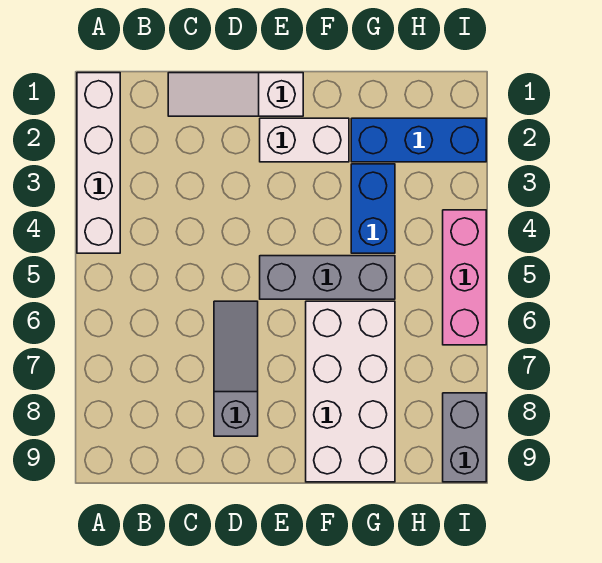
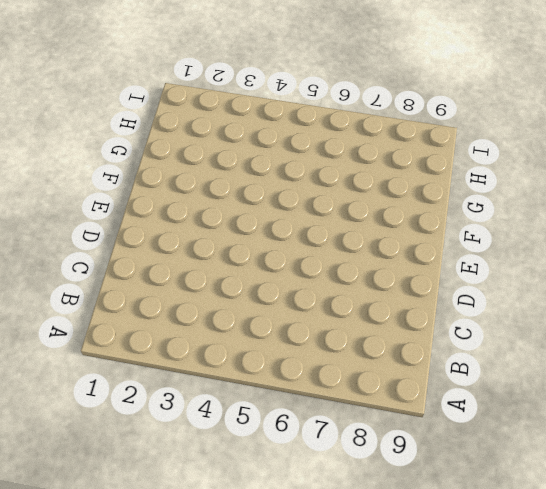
none -> white brick A1:A4 level 1
none -> white slope C1:E1 level 1 top E

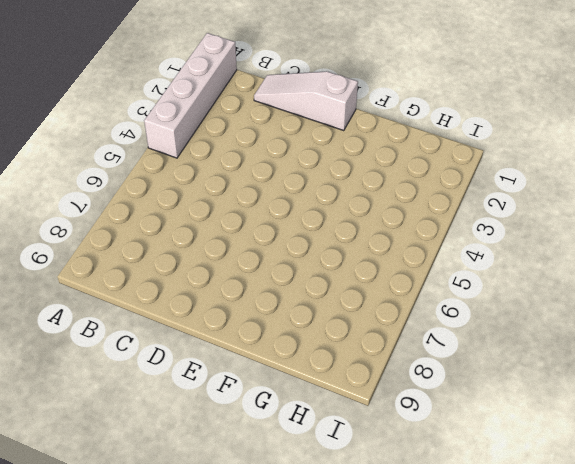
none -> grey slope D6:D8 level 1 top 8
none -> white brick E2:F2 level 1

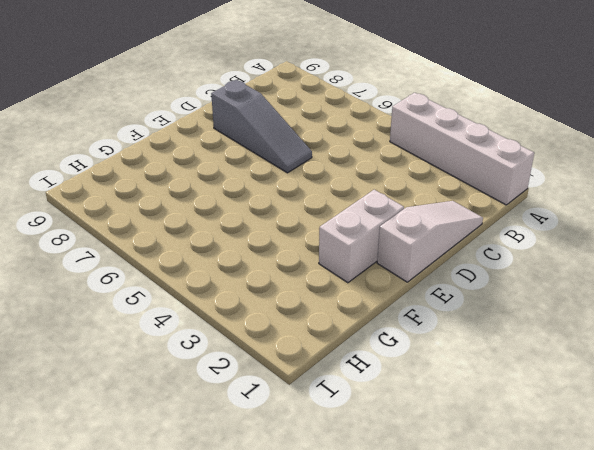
none -> grey brick E5:G5 level 1
none -> white brick F6:G9 level 1

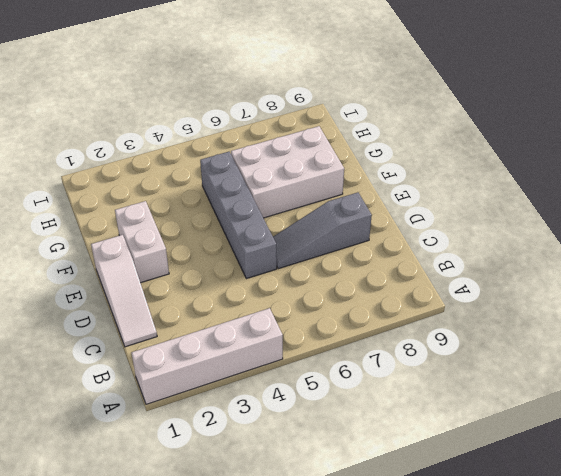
grey brick D5:G5 level 1 -> grey brick E5:G5 level 1
white brick F6:G8 level 1 -> white brick F6:G9 level 1
none -> blue brick G2:I2 level 1
none -> blue brick G3:G4 level 1

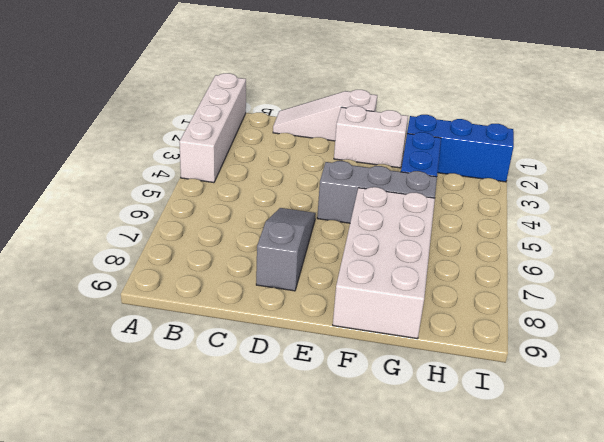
none -> pink brick I4:I6 level 1
none -> grey brick I8:I9 level 1

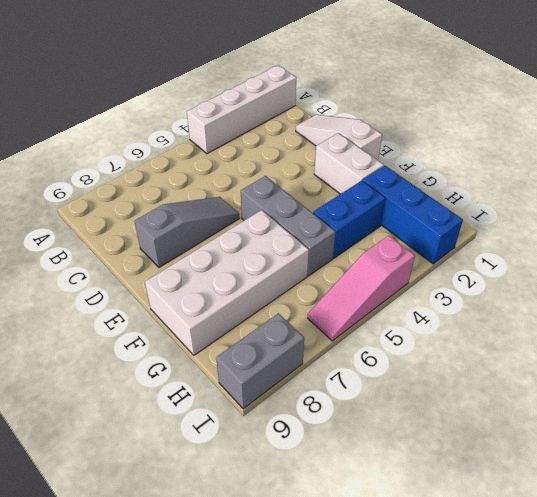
pink slope I4:I6 level 1 top 4 -> pink brick I4:I6 level 1

